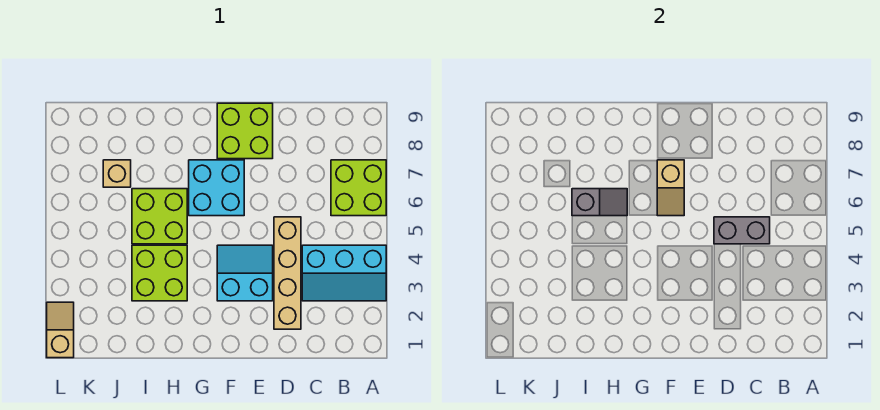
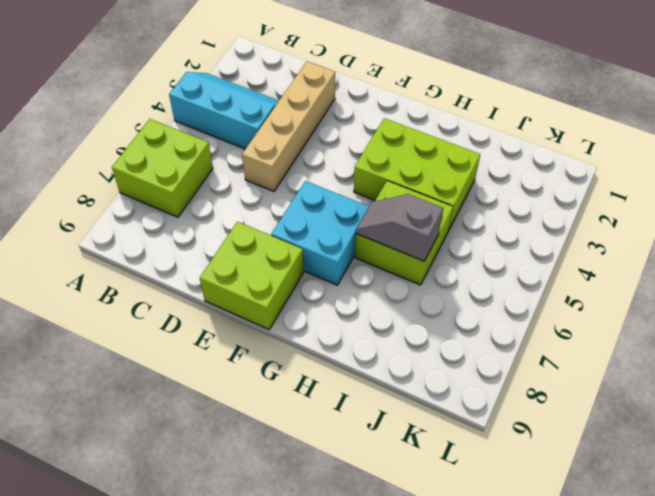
lime brick G3:I4 level 1 -> lime brick H3:I4 level 1
none -> cyan slope E3:F4 level 1 top 3
none -> tan brick J7 level 1
none -> tan slope L1:L2 level 1 top 1

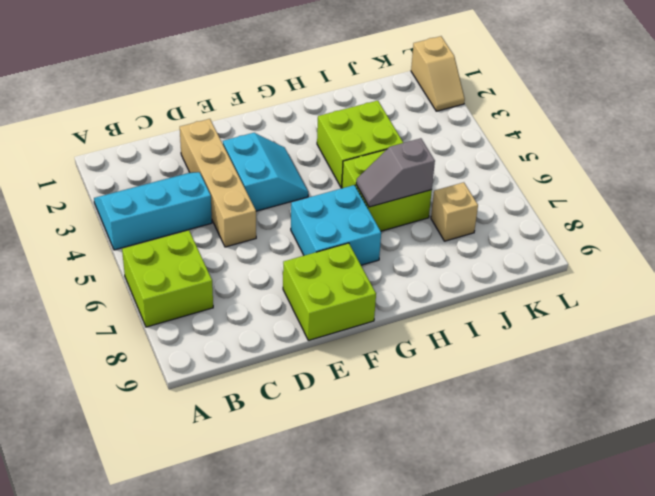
cyan slope E3:F4 level 1 top E -> cyan slope E3:F4 level 1 top 3
none -> grey brick C5:D5 level 2
none -> tan slope F6:F7 level 2 top 7

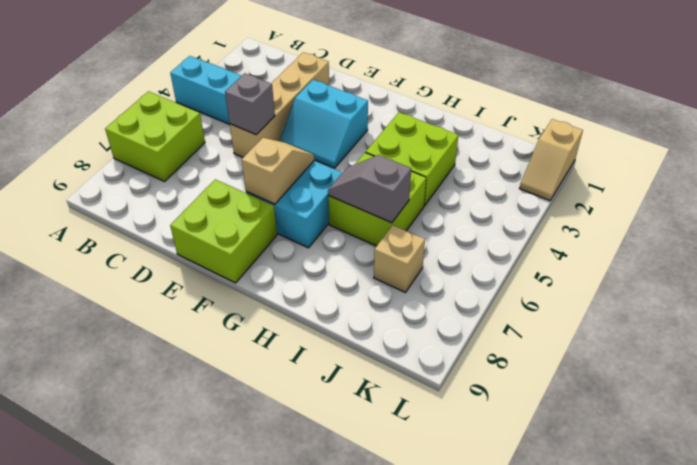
grey brick D5 level 2 -> grey brick C5:D5 level 2

